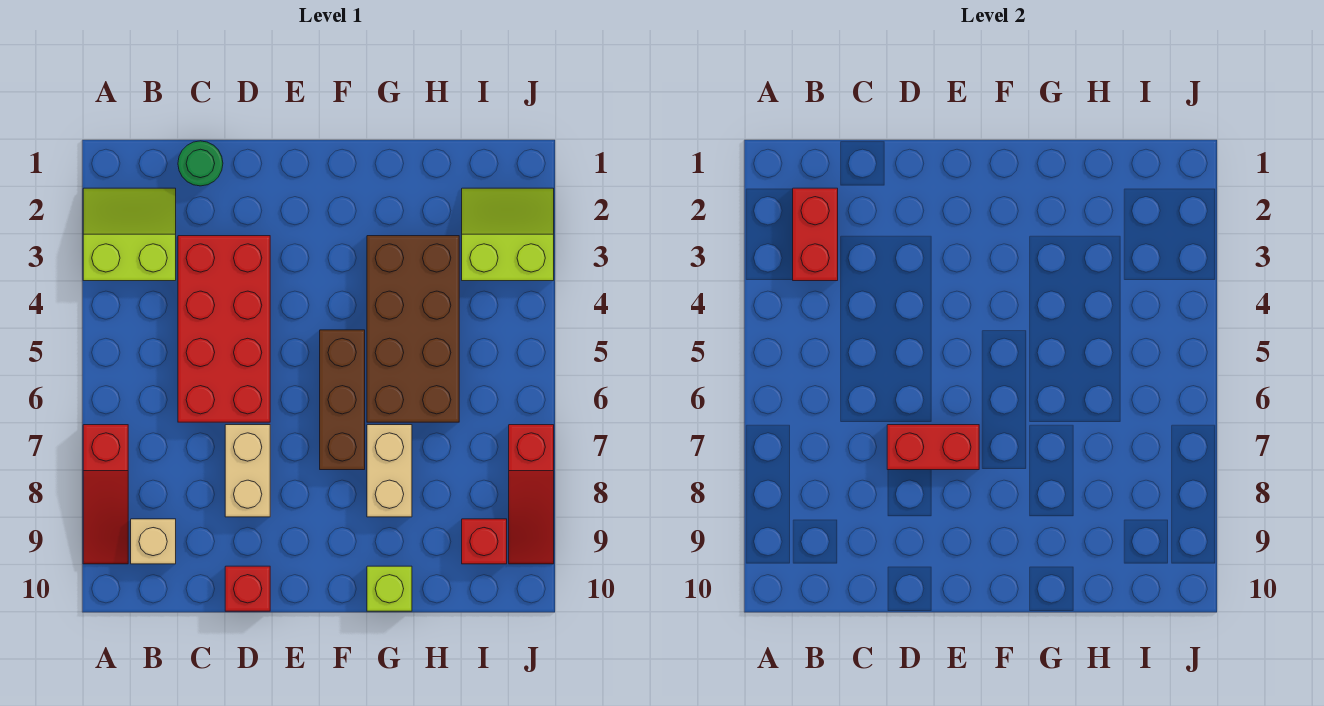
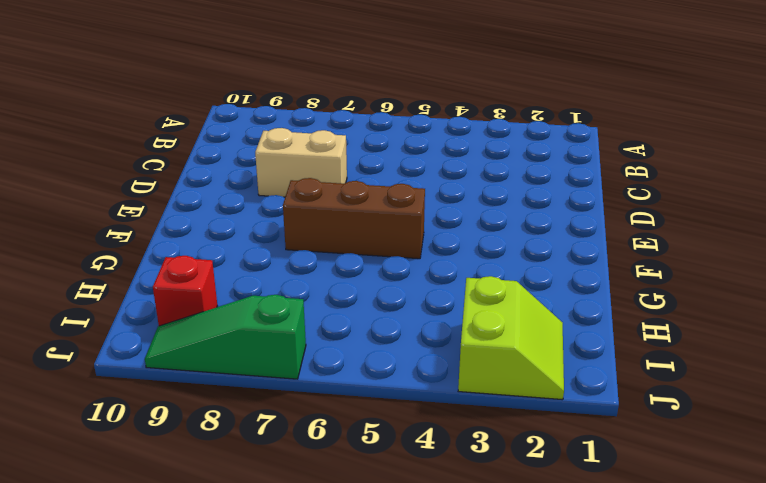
green slope J7:J9 level 1 top 7 -> red slope J7:J9 level 1 top 7
none -> lime slope A2:B3 level 1 top 3
none -> red slope A7:A9 level 1 top 7
none -> tan brick B9 level 1

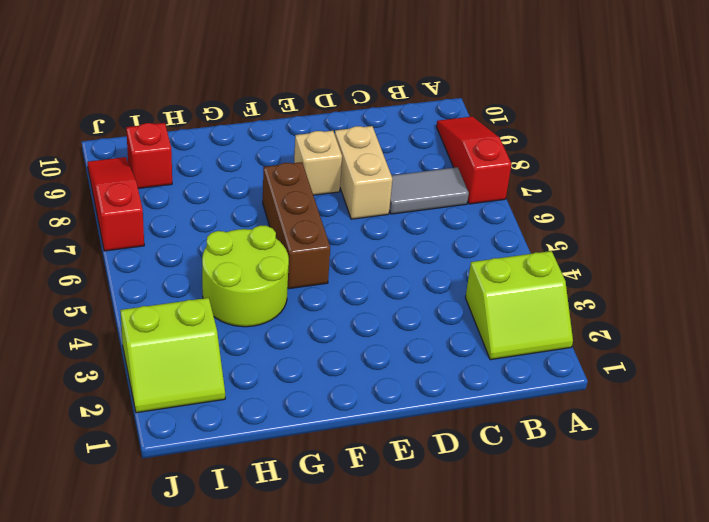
grey tile B7:C7 level 1 -> none
tan brick E8 level 1 -> tan brick B9 level 1
lime round brick G4:H5 level 1 -> brown brick G3:H6 level 1
none -> green round brick C1 level 1
none -> red brick C3:D6 level 1
none -> red brick D10 level 1

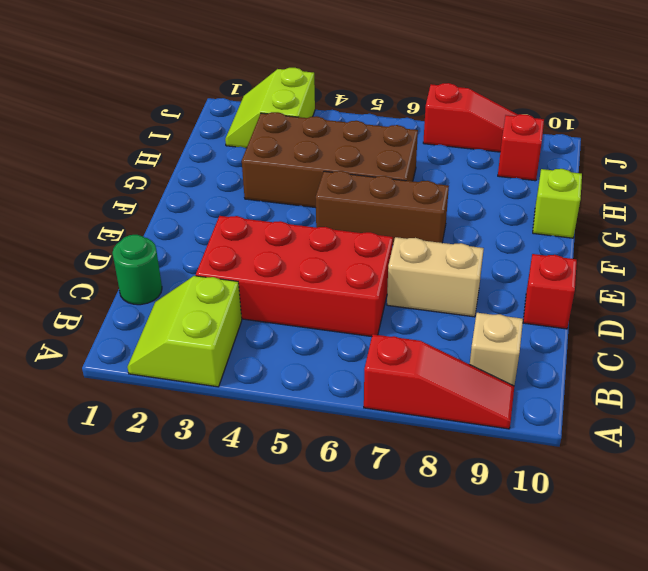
none -> tan brick G7:G8 level 1
none -> red brick B2:B3 level 2
none -> red brick D7:E7 level 2

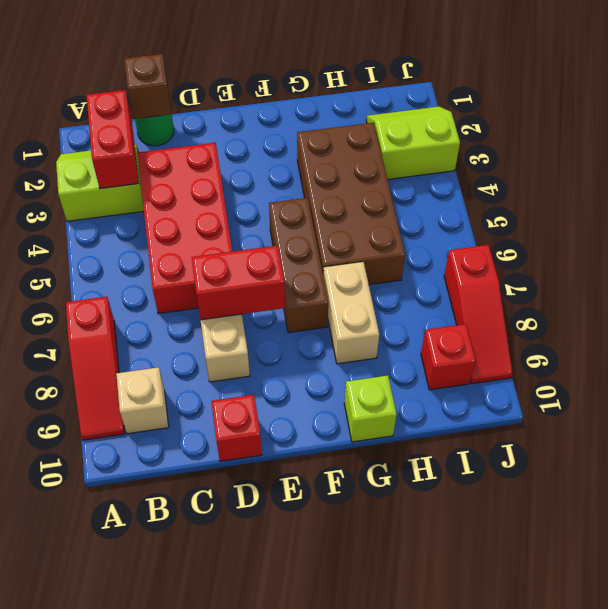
brown brick C1 level 2 -> none

